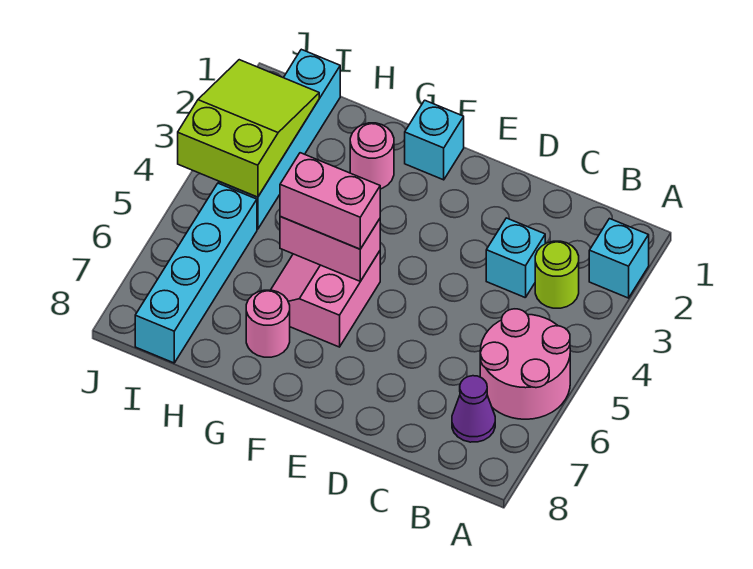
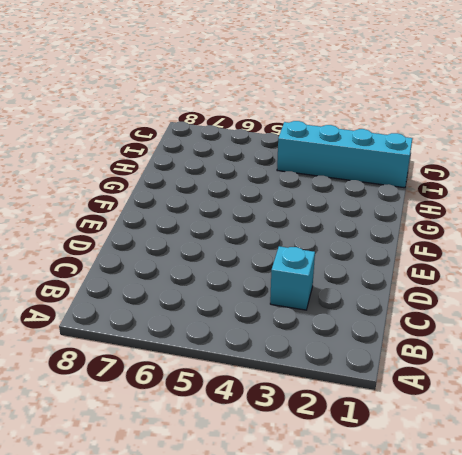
none -> cyan brick A2 level 1
none -> pink round brick A5:B6 level 1
none -> lime round brick B3 level 1

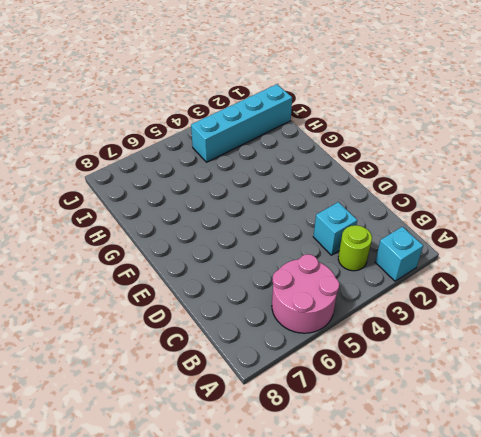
none -> purple cone B7 level 1
none -> cyan brick F1 level 1
none -> pink slope F5:G6 level 1 top F

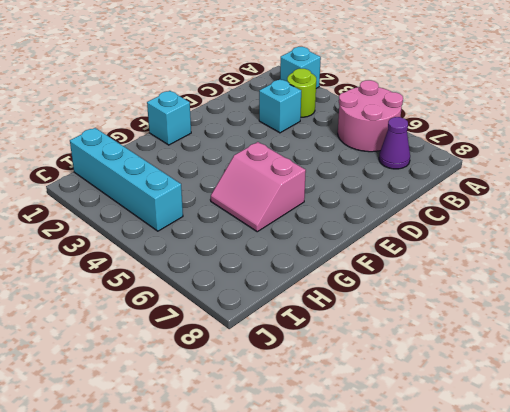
none -> pink round brick G2 level 1
none -> pink round brick G7 level 1
none -> cyan brick I5:I8 level 1

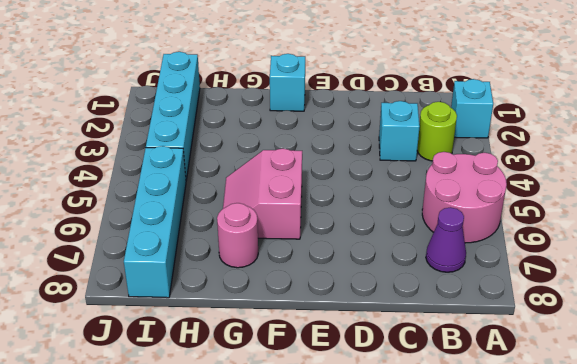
none -> pink round brick G2 level 1
none -> pink brick F5:G5 level 2
none -> lime slope I2:J4 level 2 top 4

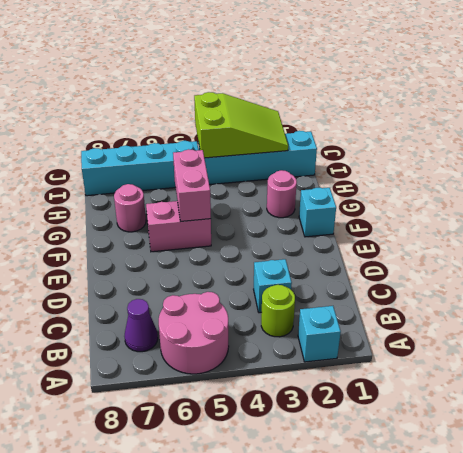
none -> pink brick F5:G5 level 3

